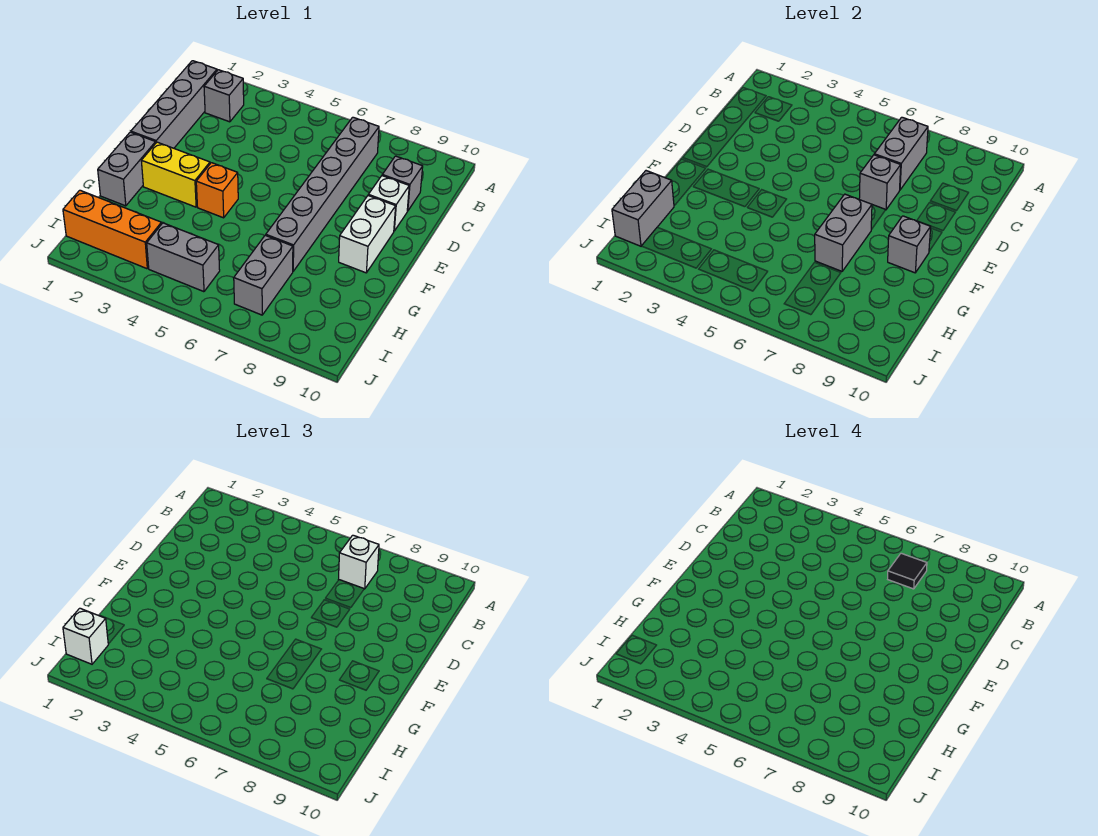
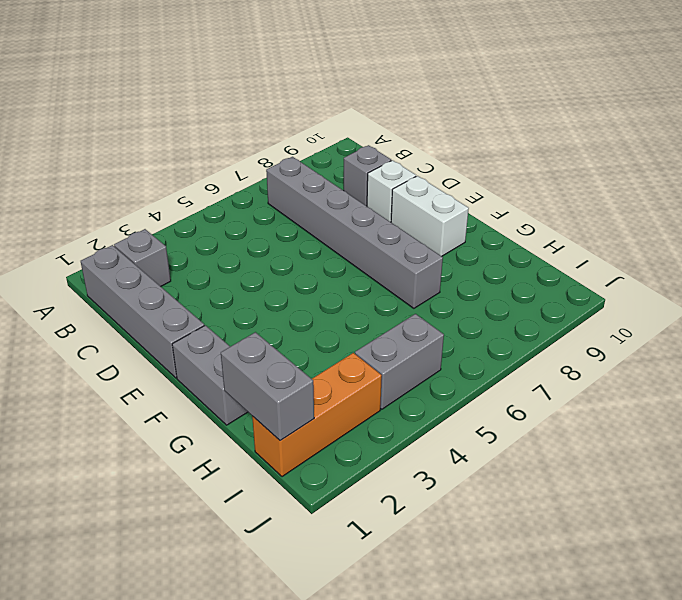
none -> yellow brick F2:F3 level 1
none -> orange brick F4 level 1
none -> grey brick H7:I7 level 1

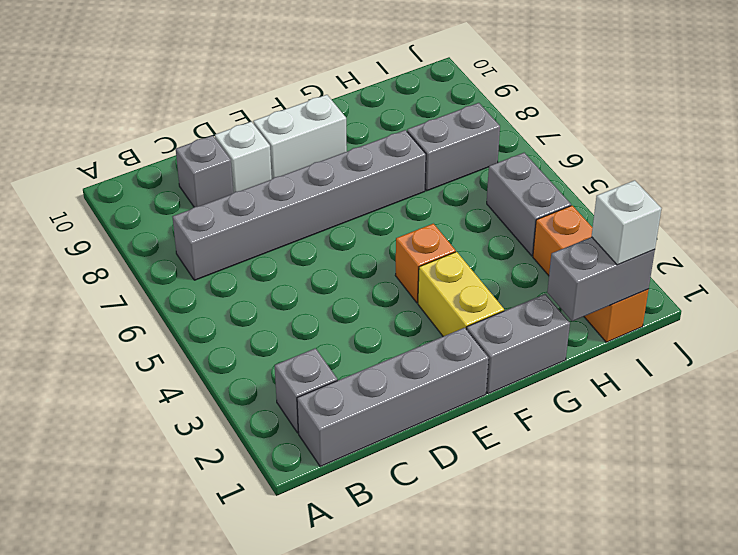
none -> grey brick B7:C7 level 2
none -> grey brick D7 level 2
none -> grey brick F7:G7 level 2

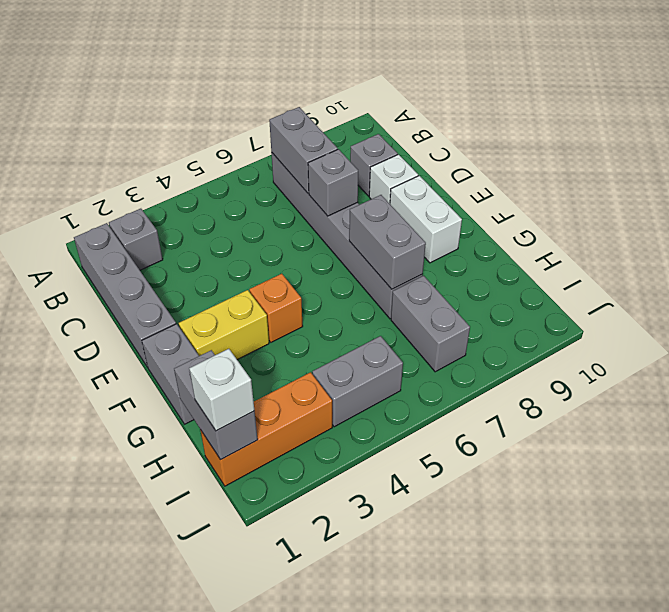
none -> grey brick F9 level 2
none -> white brick B7 level 3
none -> black tile B7 level 4

